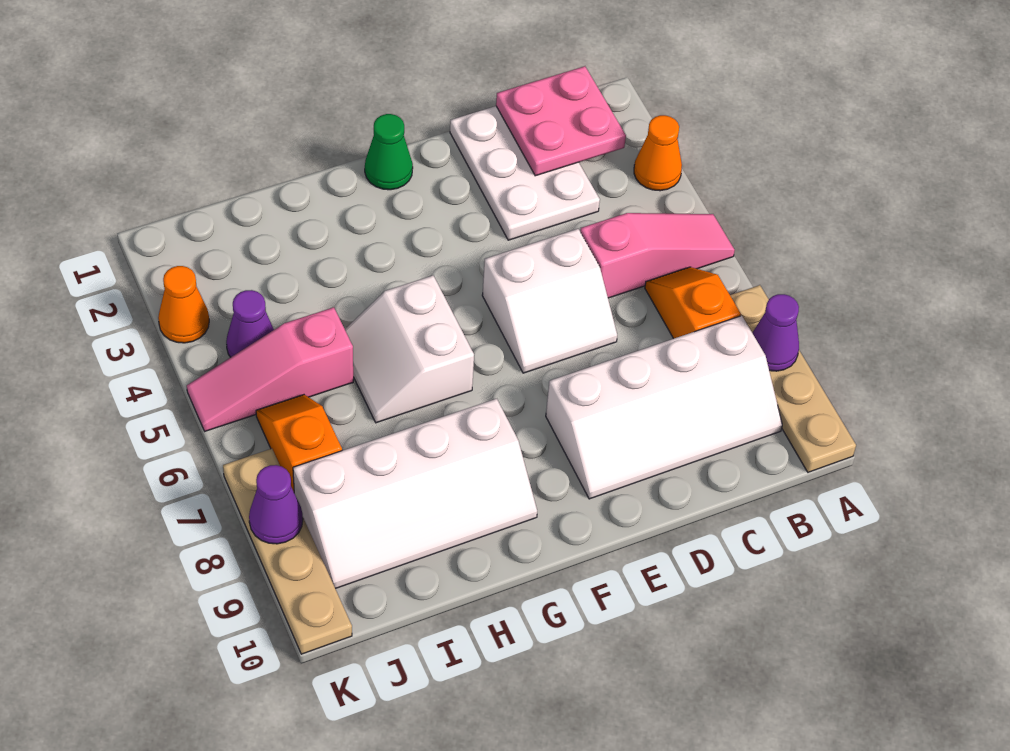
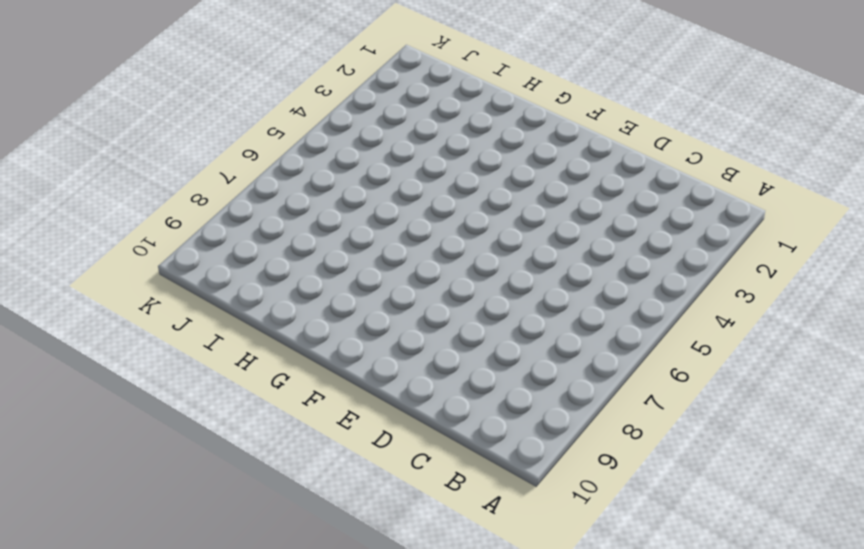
none -> orange cone A3 level 1
none -> pink slope A5:C5 level 1 top C
none -> tan plate A7:A10 level 1

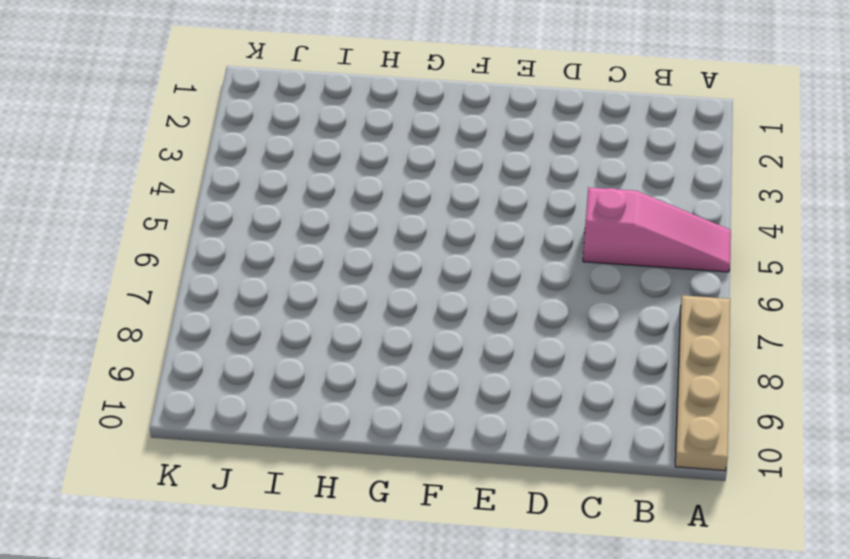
none -> orange cone A3 level 1
none -> orange slope B6:B7 level 1 top 7
none -> white slope B8:E9 level 1 top 8

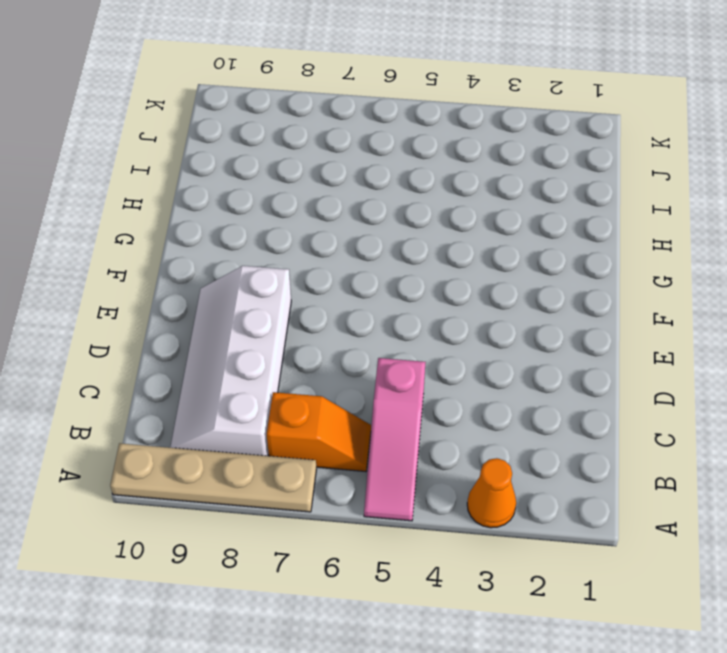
none -> white plate C1:D3 level 1
none -> white slope D5:E6 level 1 top 5
none -> green cone F1 level 1

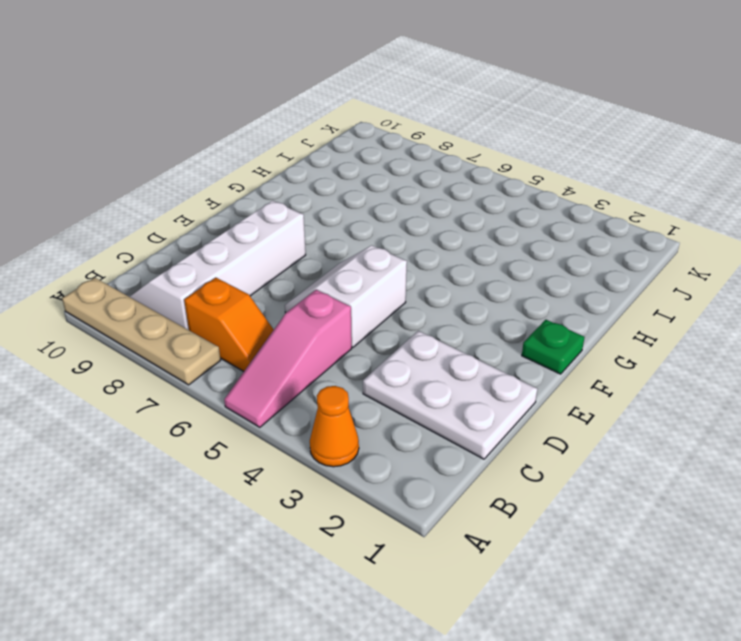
green plate F1 level 1 -> green cone F1 level 1
none -> white slope G5:H6 level 1 top G
none -> white slope G8:J9 level 1 top 8
none -> pink slope I5:K5 level 1 top I

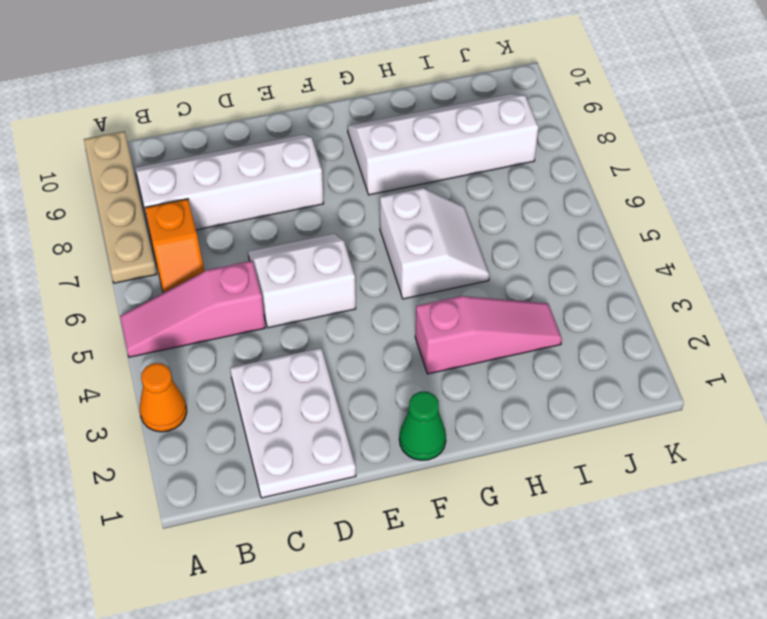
pink slope G3:I3 level 1 top G -> pink slope I5:K5 level 1 top I
none -> purple cone J4 level 1
none -> orange slope J6:J7 level 1 top 7
none -> orange cone K3 level 1

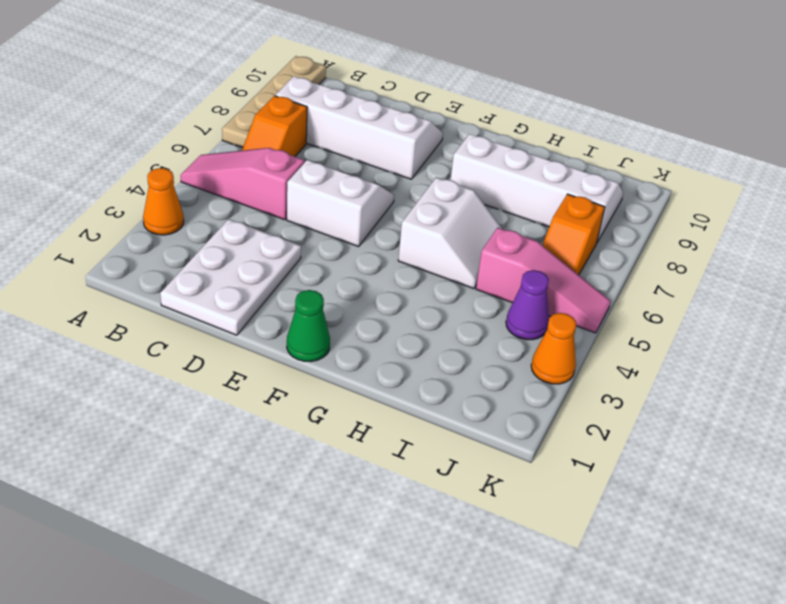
none -> tan plate K7:K10 level 1
none -> purple cone A8 level 2
none -> pink plate B1:C2 level 2

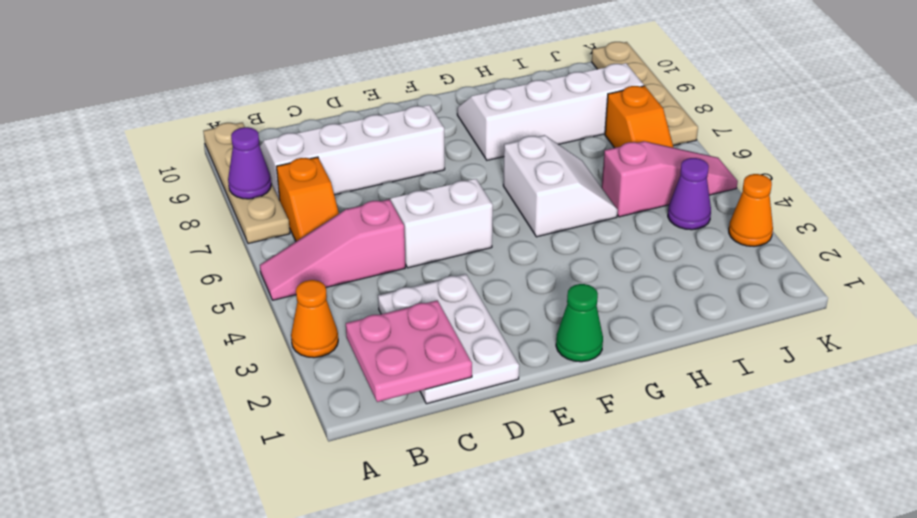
none -> purple cone K8 level 2

